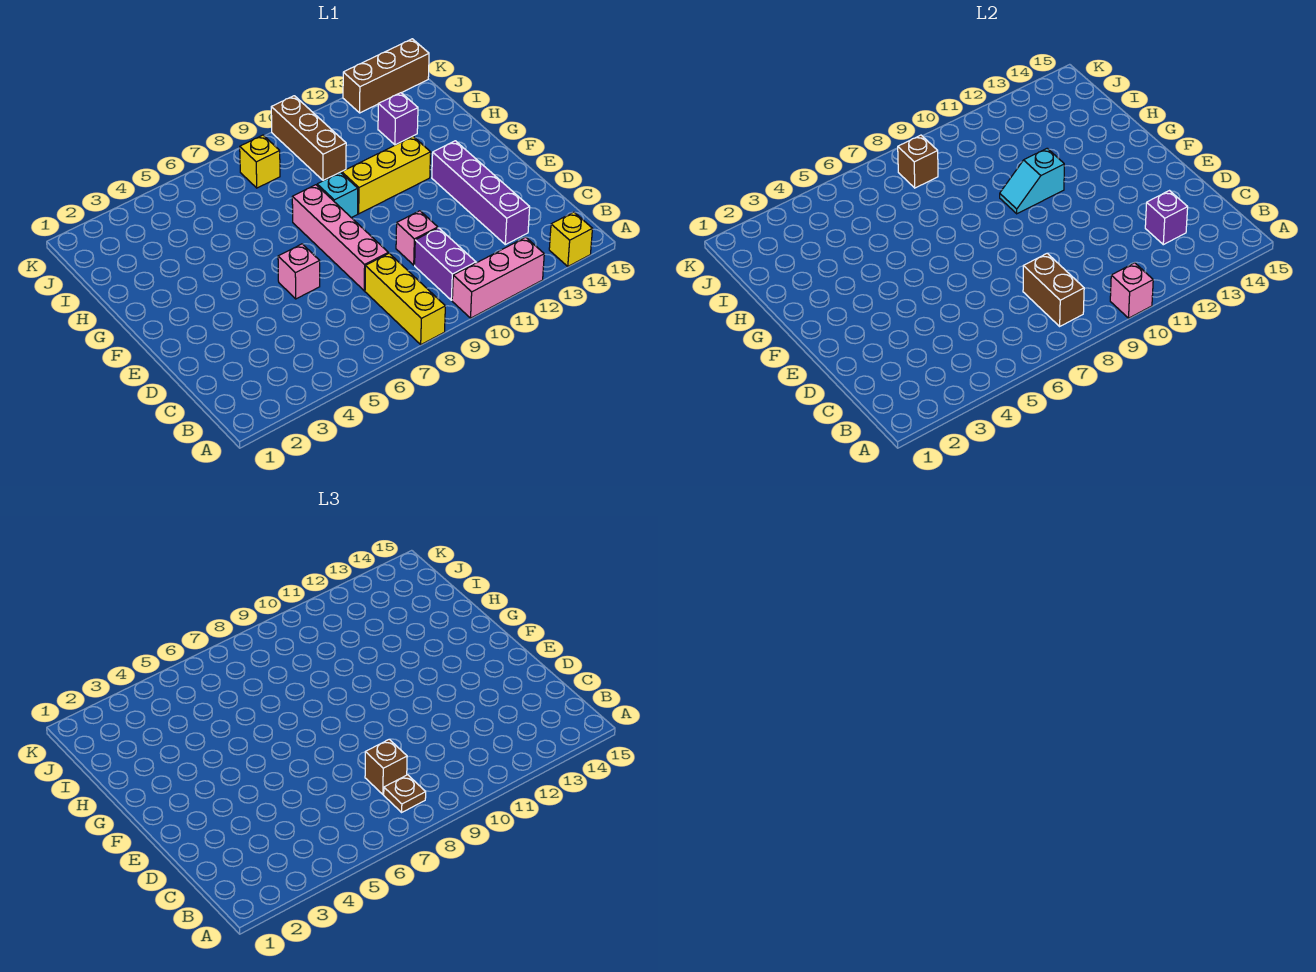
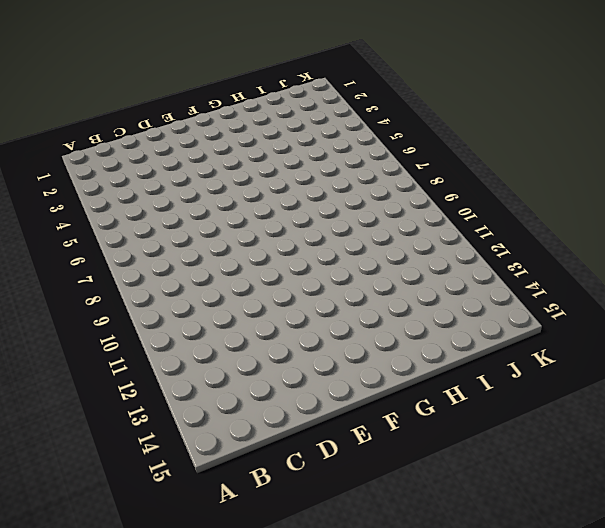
none -> yellow brick A8:C8 level 1
none -> pink brick A10:A12 level 1
none -> yellow brick A14 level 1

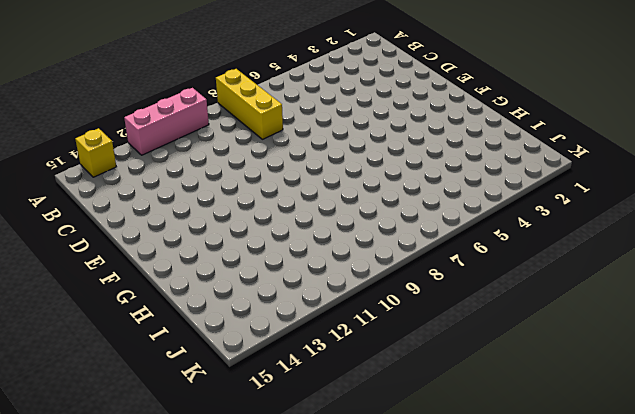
none -> purple brick B10:C10 level 1
none -> purple brick C13:F13 level 1
none -> pink brick D8:G8 level 1

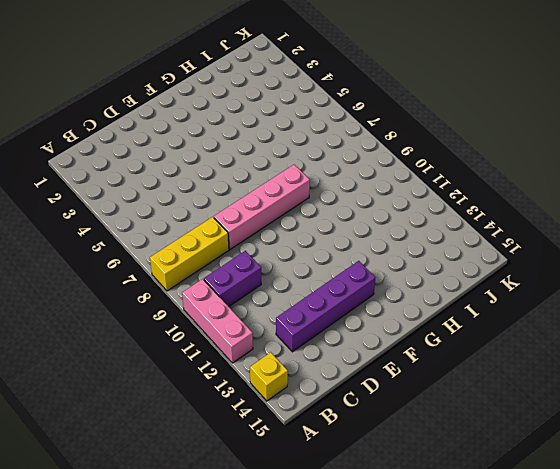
none -> pink brick D10 level 1
none -> pink brick E6 level 1
none -> cyan brick G9 level 1

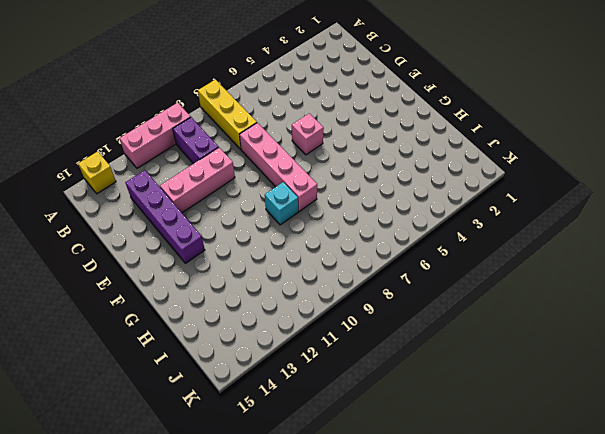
pink brick D10:D12 level 1 -> pink brick D10 level 1
none -> yellow brick G10:G12 level 1
none -> brown brick I10:K10 level 1
none -> purple brick I13 level 1

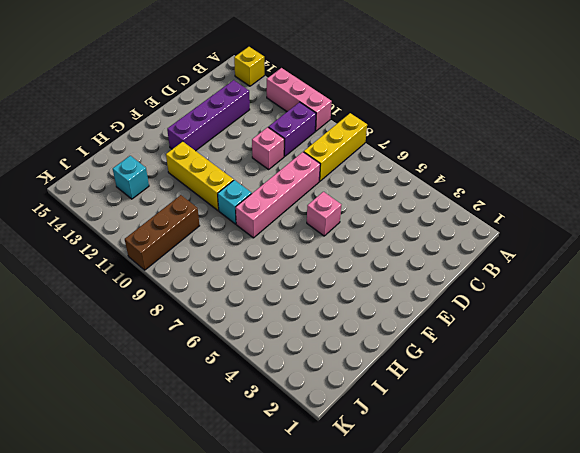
cyan brick I13 level 1 -> purple brick I13 level 1
none -> yellow brick J8 level 1
none -> brown brick K13:K15 level 1
none -> pink brick A10 level 2

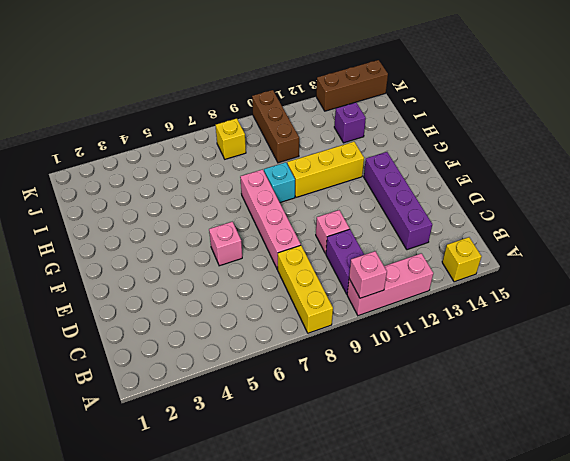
none -> brown brick B8:C8 level 2
none -> purple brick C13 level 2
none -> cyan slope G10:G11 level 2 top 11

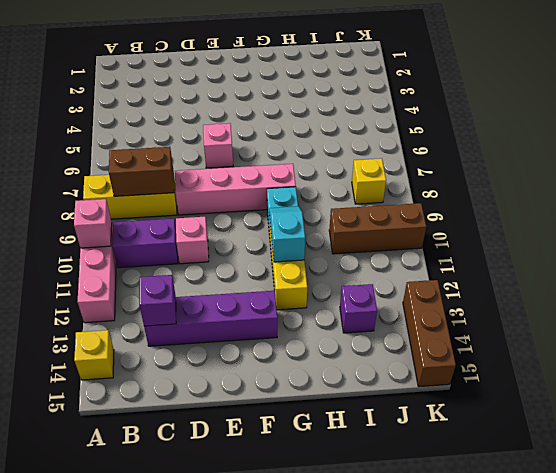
none -> brown brick J8 level 2
none -> brown plate B8 level 3
none -> brown brick C8 level 3

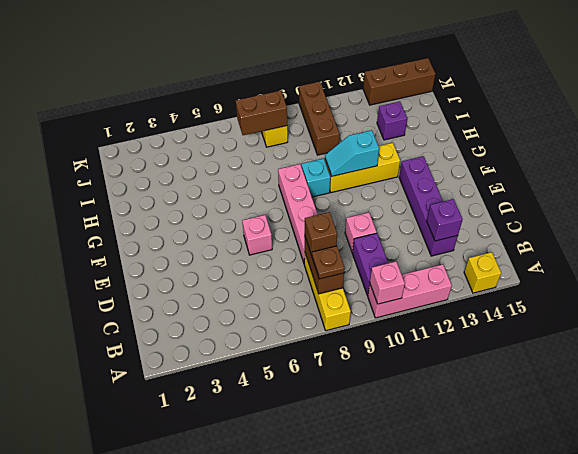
brown brick J7:J8 level 2 -> brown brick J8 level 2

